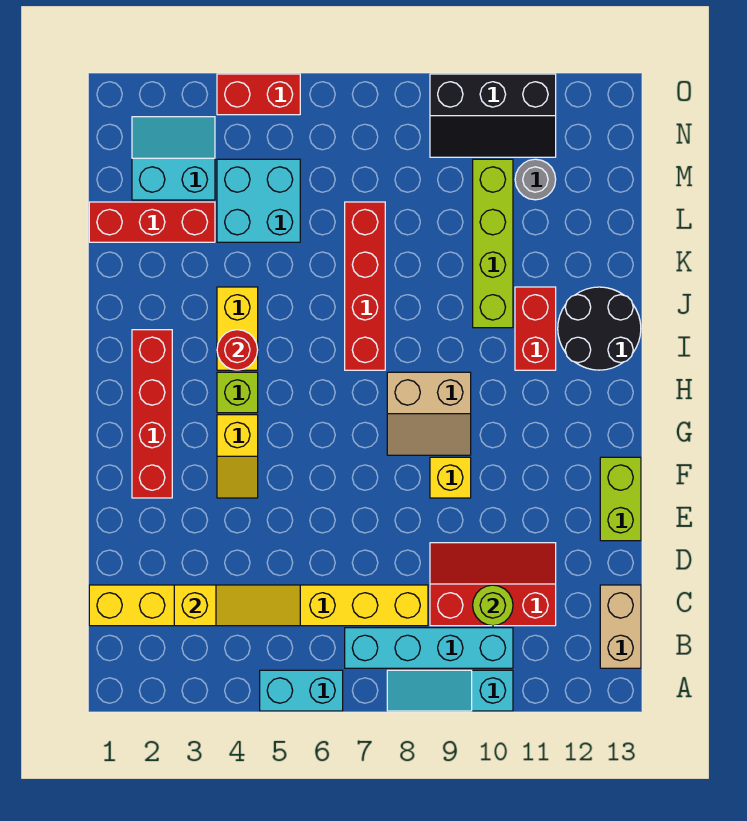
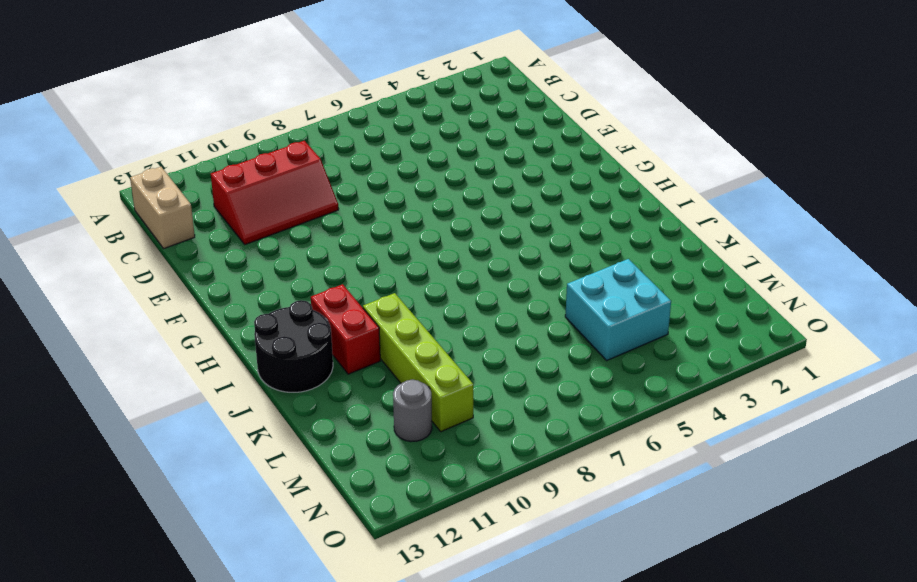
none -> cyan brick A5:A6 level 1
none -> cyan slope A8:A10 level 1 top 10
none -> cyan brick B7:B10 level 1

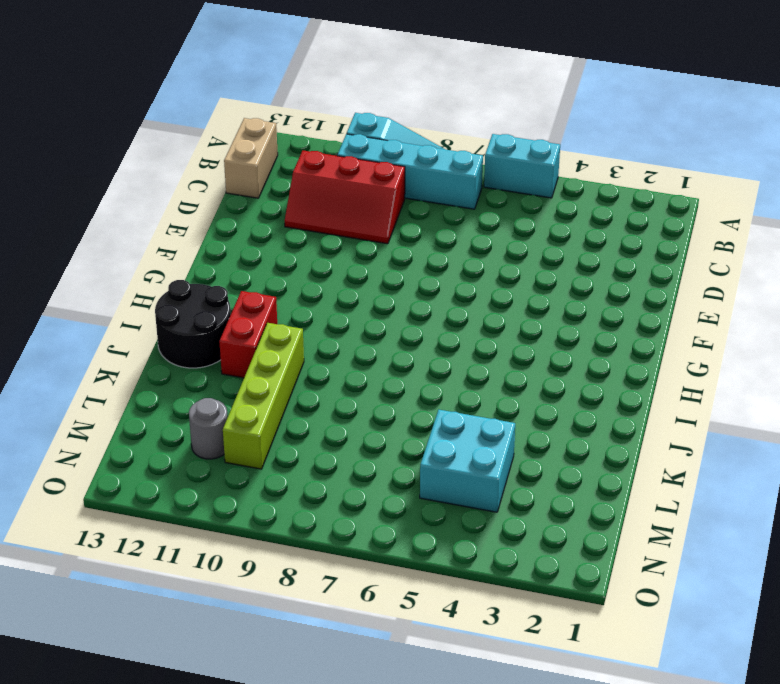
none -> yellow brick C1:C8 level 1
none -> lime brick E13:F13 level 1
none -> red brick F2:I2 level 1

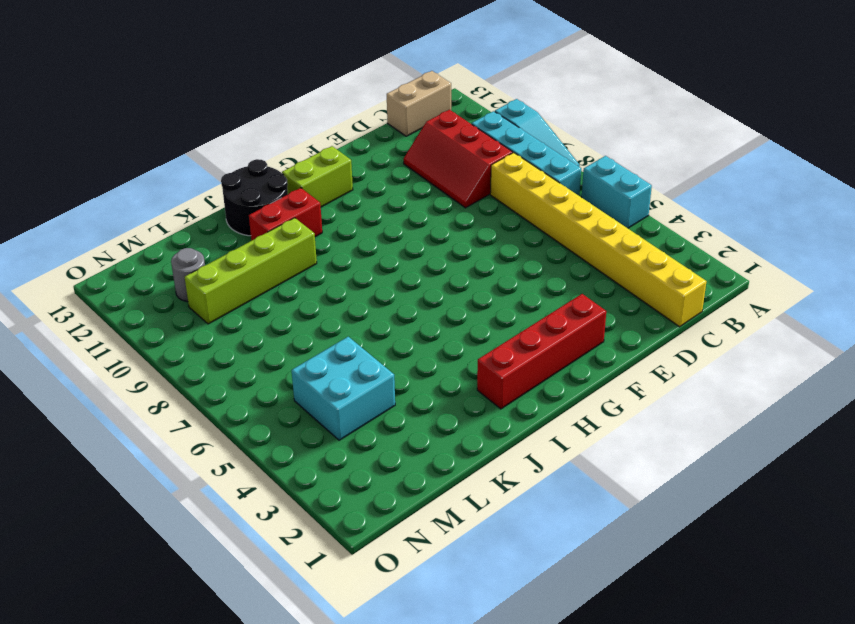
lime brick G12:H12 level 1 -> lime brick E13:F13 level 1
none -> yellow slope F4:G4 level 1 top G
none -> yellow brick F9 level 1
none -> tan slope G8:H9 level 1 top H

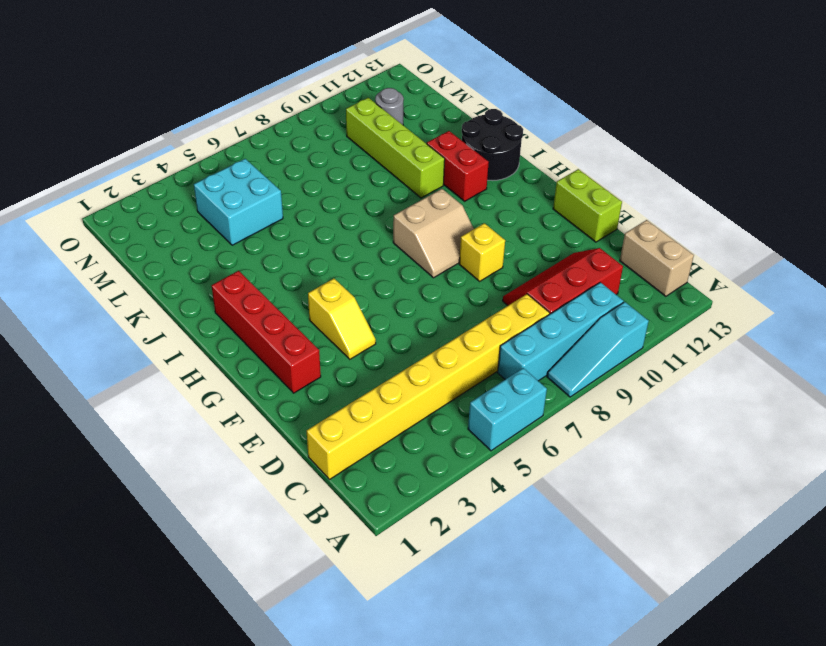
none -> lime brick H4 level 1
none -> yellow brick I4:J4 level 1
none -> red brick I7:L7 level 1

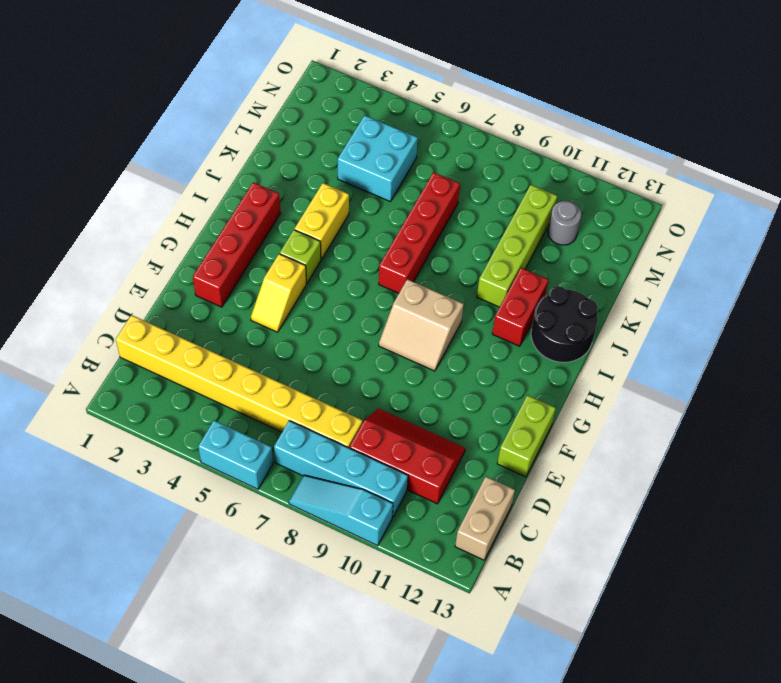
none -> yellow brick F9 level 1
none -> red brick L1:L3 level 1
none -> cyan slope M2:N3 level 1 top M

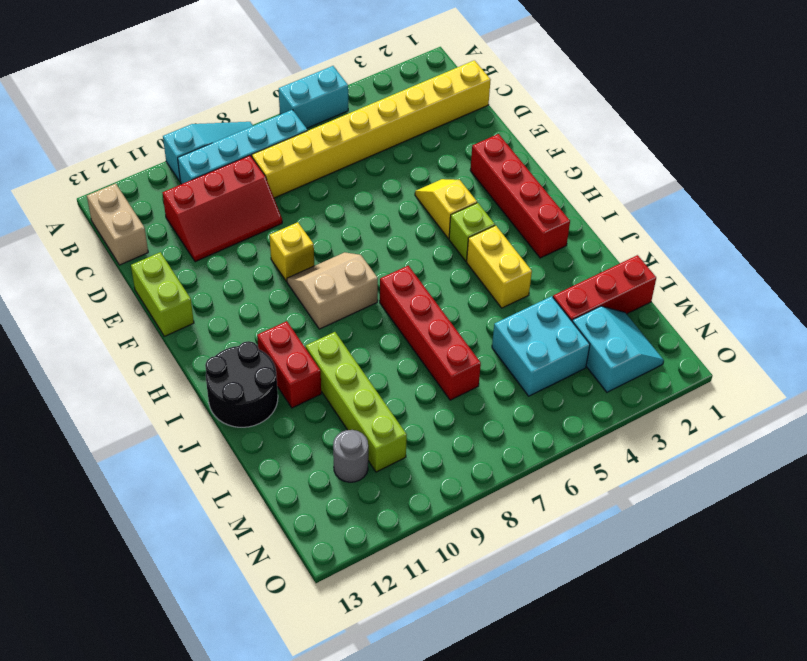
cyan slope M2:N3 level 1 top 3 -> cyan slope M2:N3 level 1 top M
none -> black slope N9:O11 level 1 top O
none -> red brick O4:O5 level 1
none -> yellow slope C3:C5 level 2 top 3

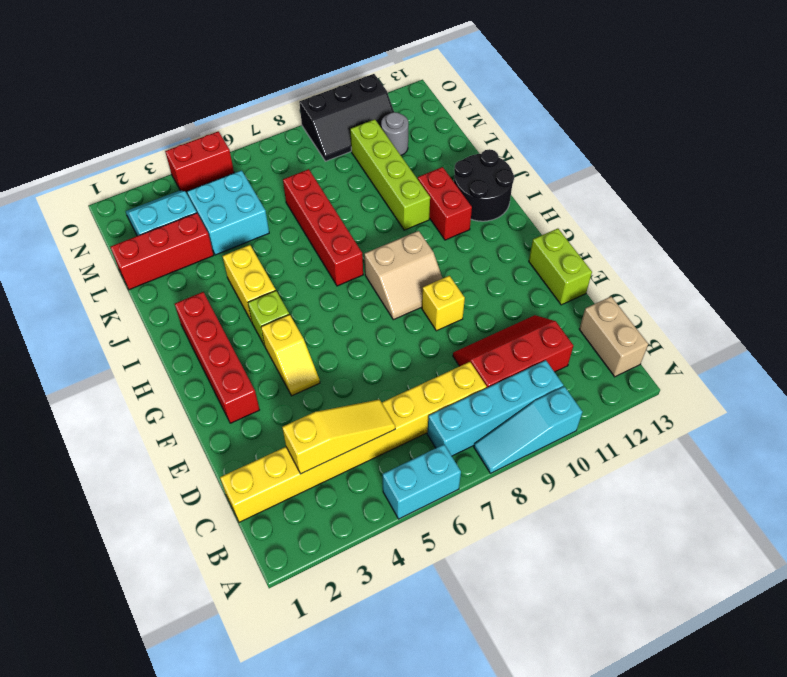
none -> lime round brick C10 level 2
none -> red round brick I4 level 2

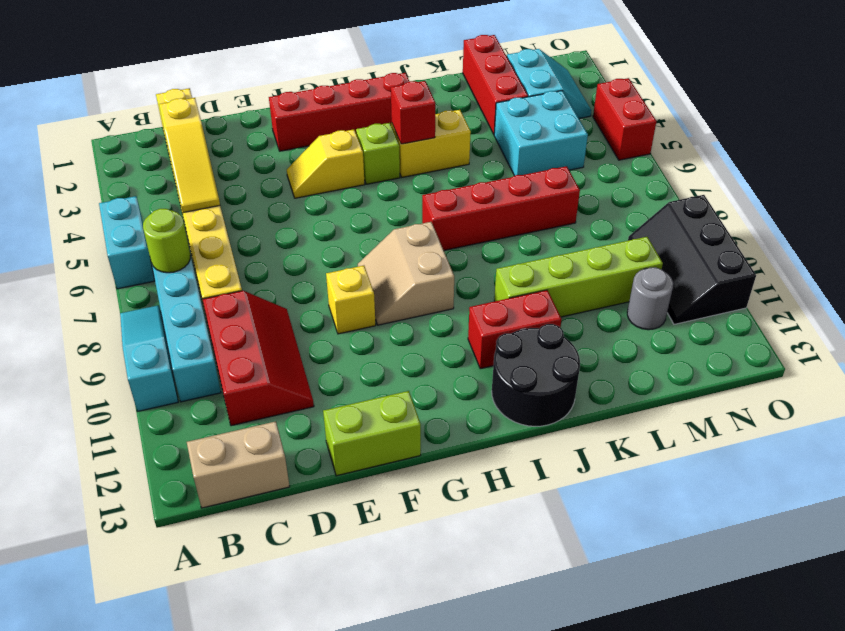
lime round brick B7 level 2 -> lime round brick C10 level 2
red brick I4 level 2 -> red round brick I4 level 2

